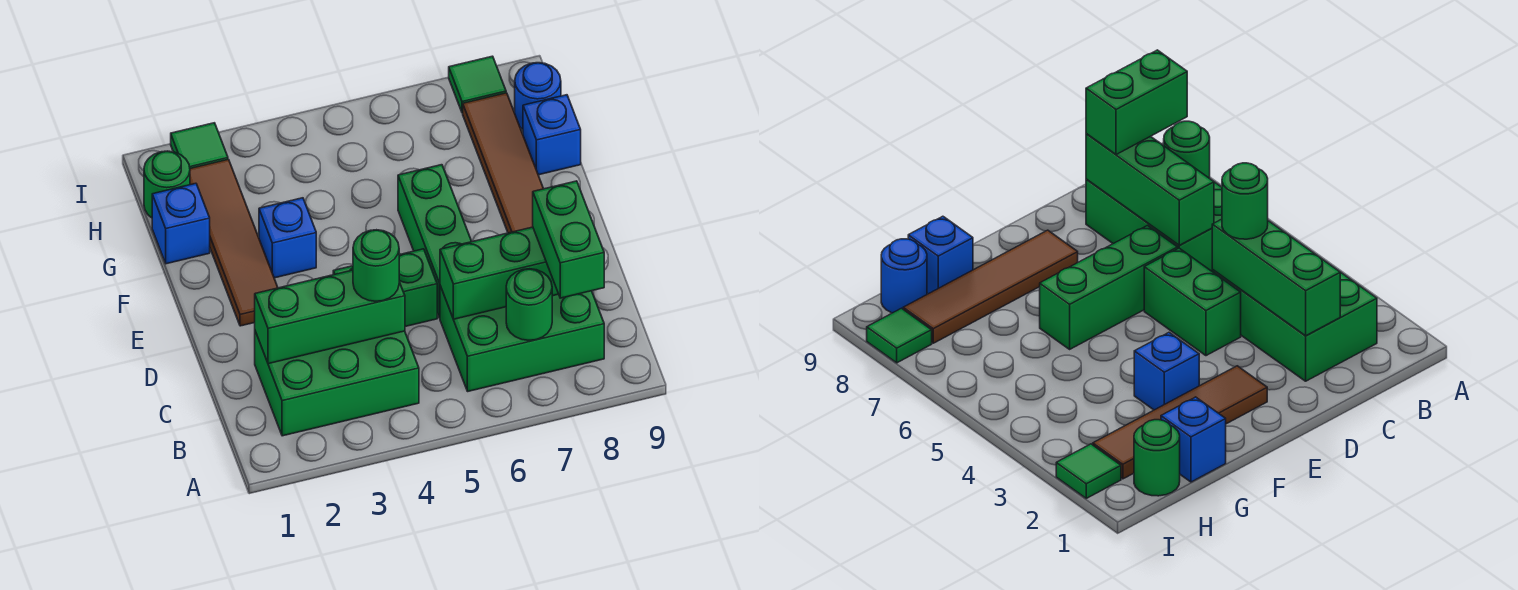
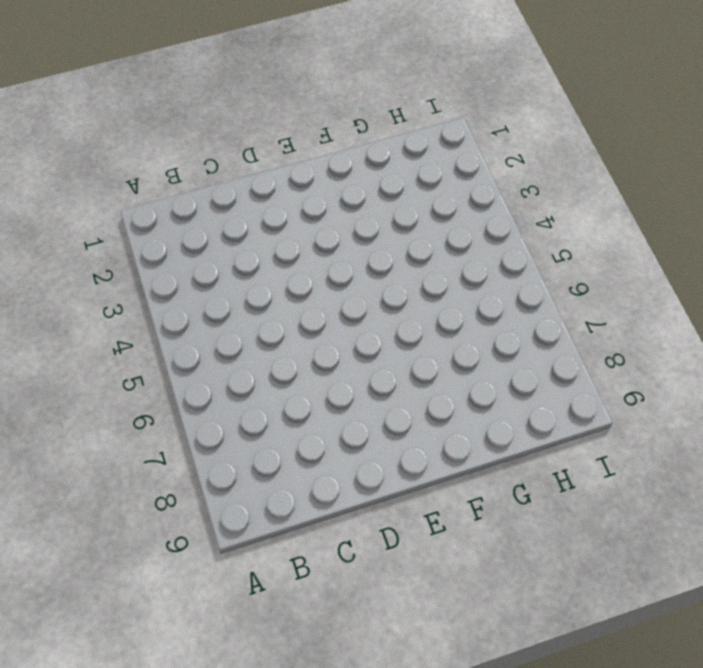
none -> green brick B2:C4 level 1
none -> green brick B6:C8 level 1
none -> green brick D4:D5 level 1

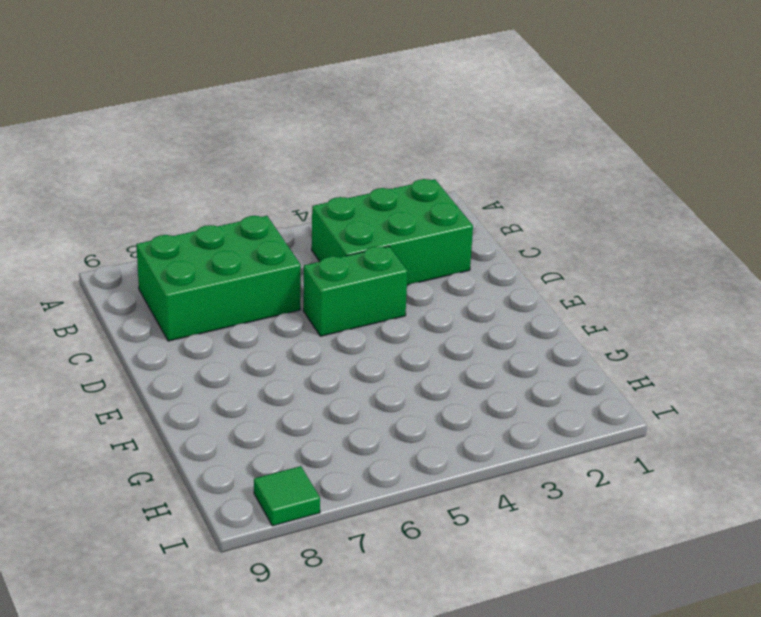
none -> green brick D6:F6 level 1
none -> brown tile E2:H2 level 1
none -> brown tile E8:H8 level 1

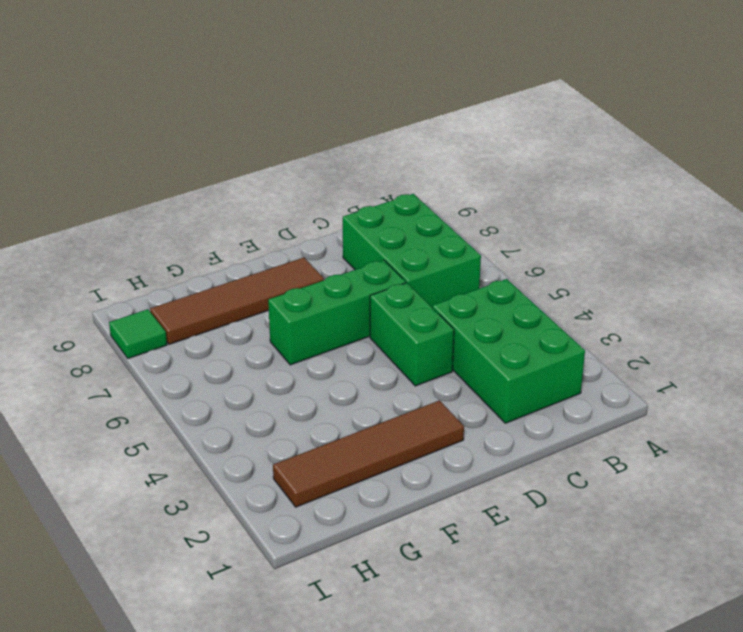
none -> blue brick F3 level 1
none -> blue brick G1 level 1
none -> blue brick G9 level 1

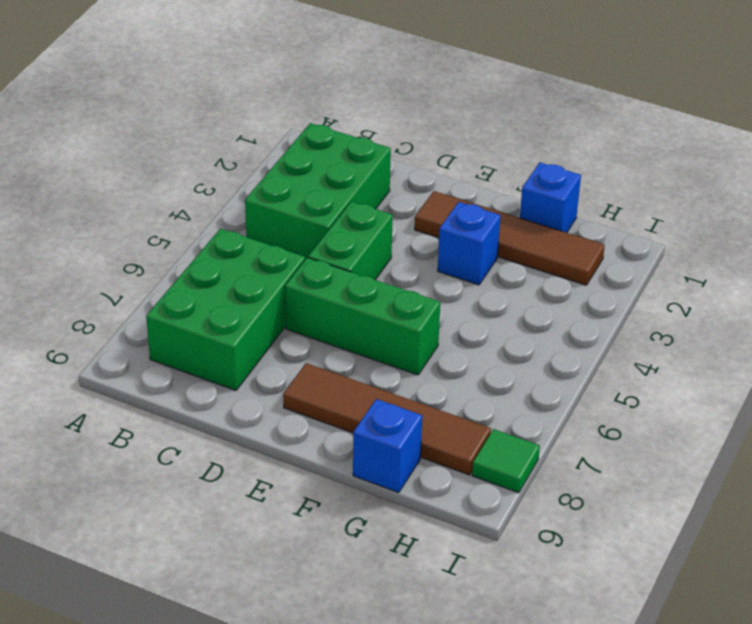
none -> green round brick H1 level 1
none -> blue round brick H9 level 1
none -> green tile I2 level 1

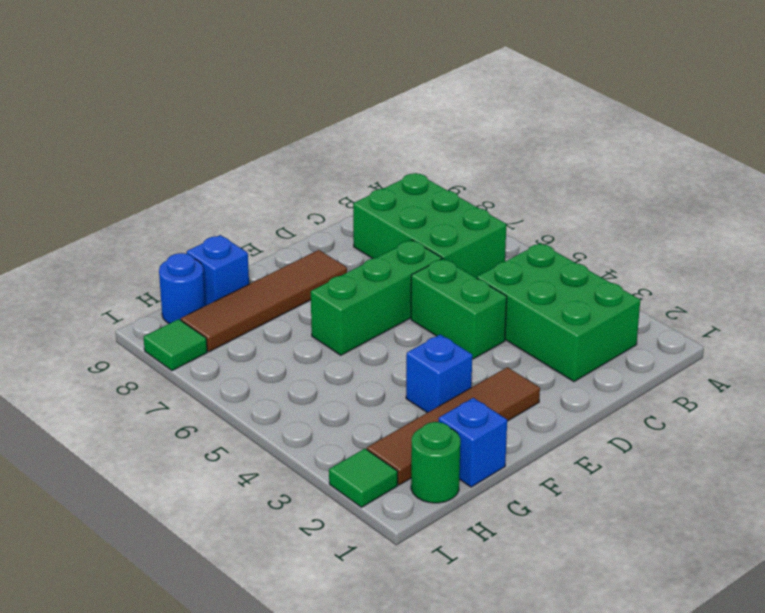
none -> green round brick B7 level 2
none -> green brick C2:C4 level 2
none -> green brick C6:C8 level 2

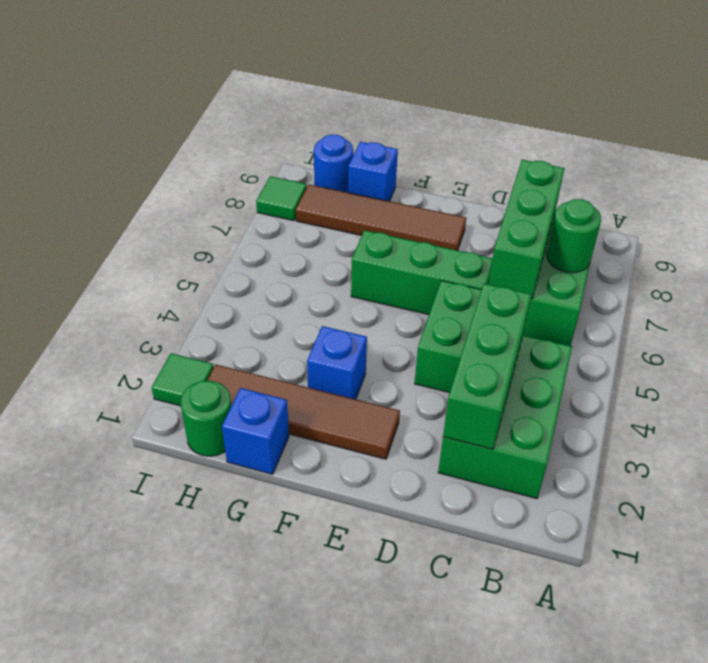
none -> green brick B8:C8 level 3
none -> green round brick C4 level 3

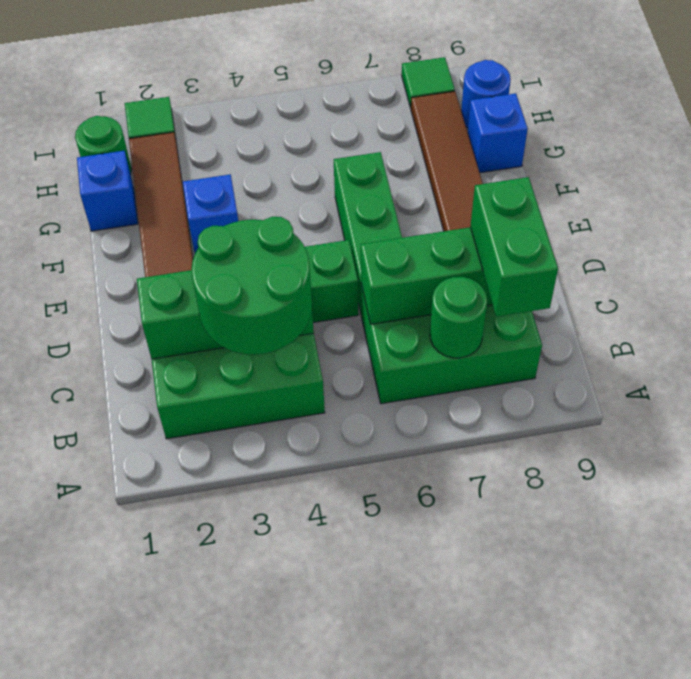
green round brick B3:C4 level 3 -> green round brick C4 level 3

